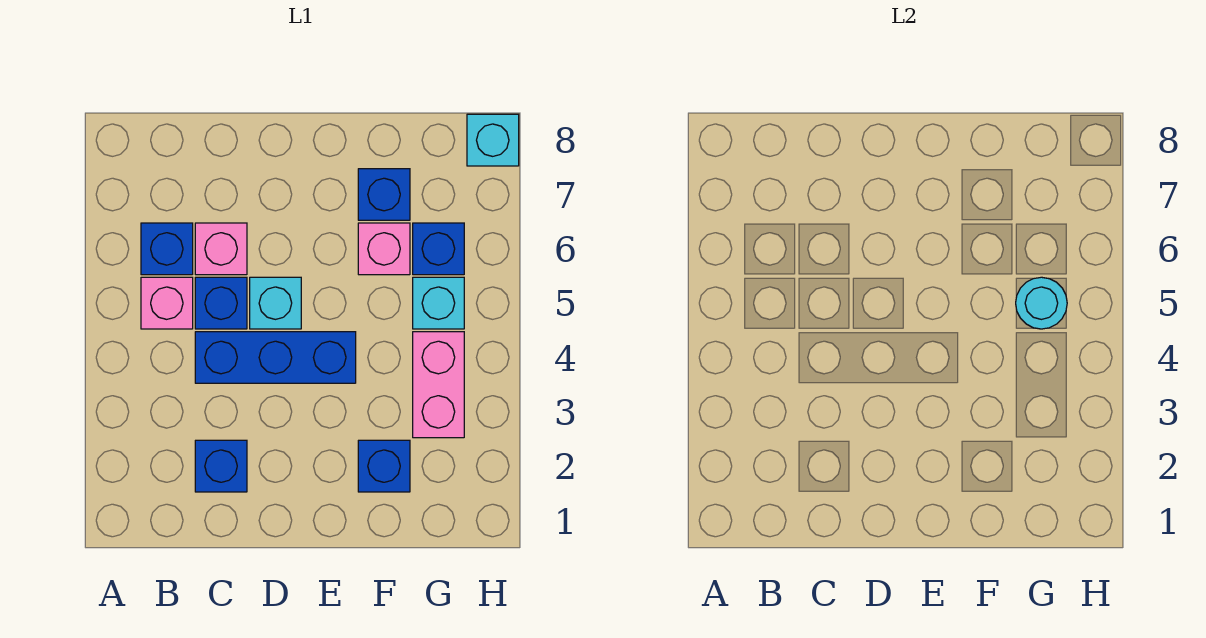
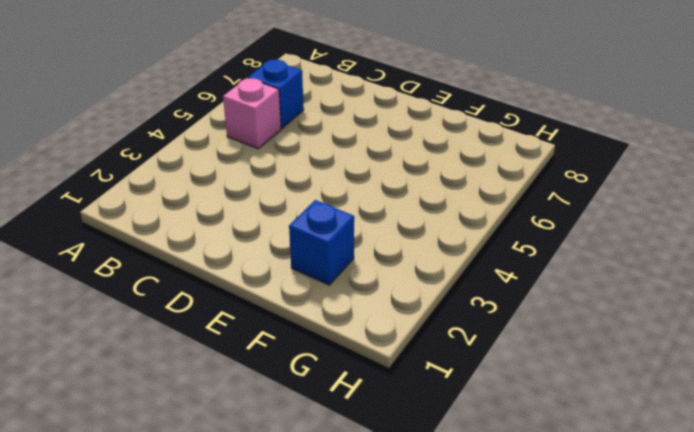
none -> blue brick C2 level 1
none -> blue brick C4:E4 level 1
none -> blue brick C5 level 1

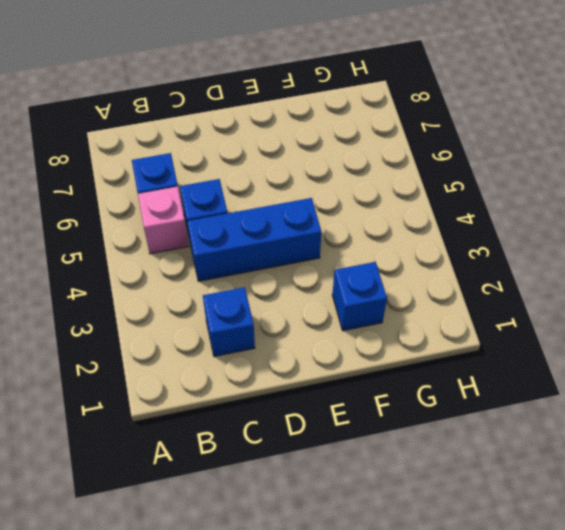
none -> pink brick C6 level 1
none -> cyan brick D5 level 1
none -> pink brick F6 level 1

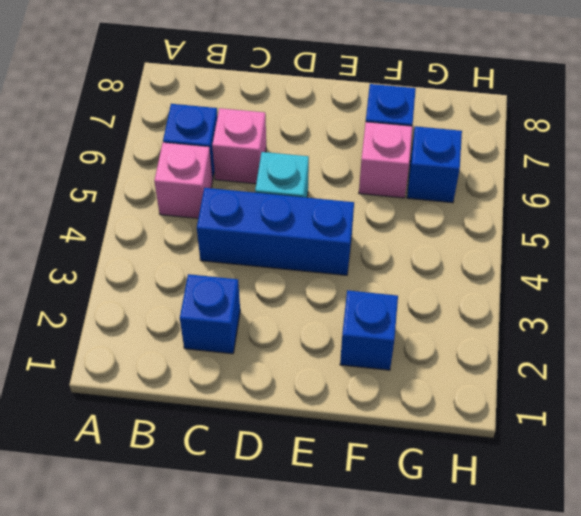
none -> blue brick C5 level 1
none -> pink brick G3:G4 level 1
none -> cyan brick G5 level 1

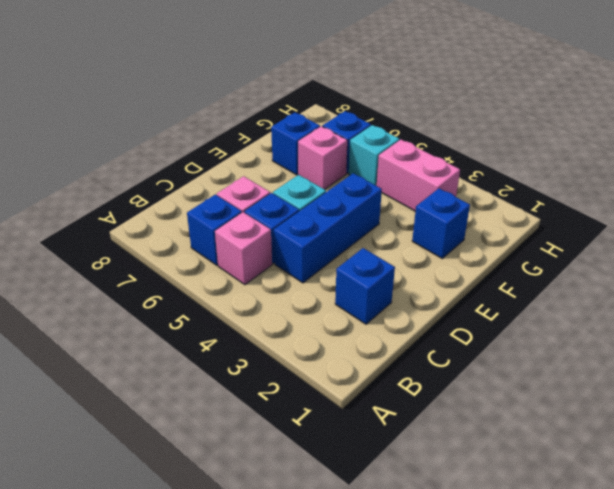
none -> cyan brick H8 level 1
none -> cyan round brick G5 level 2

